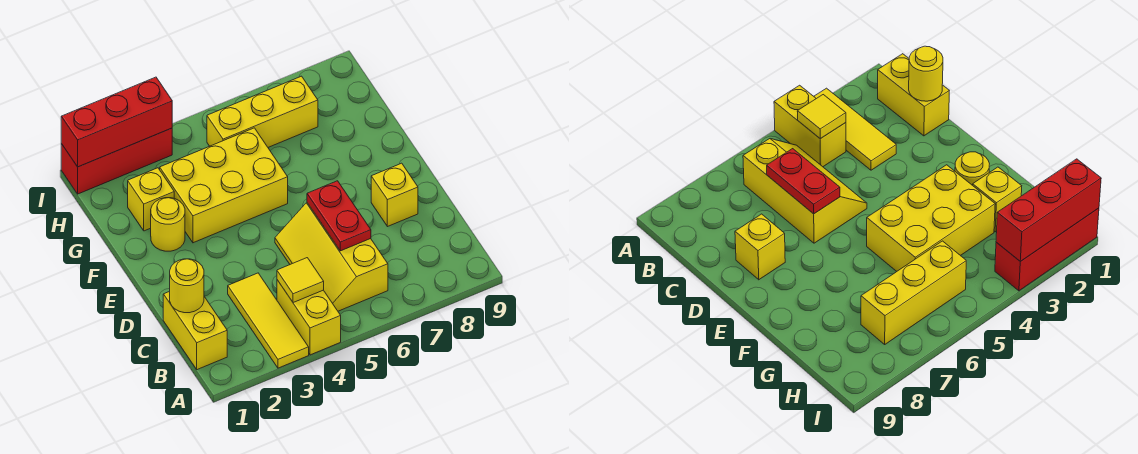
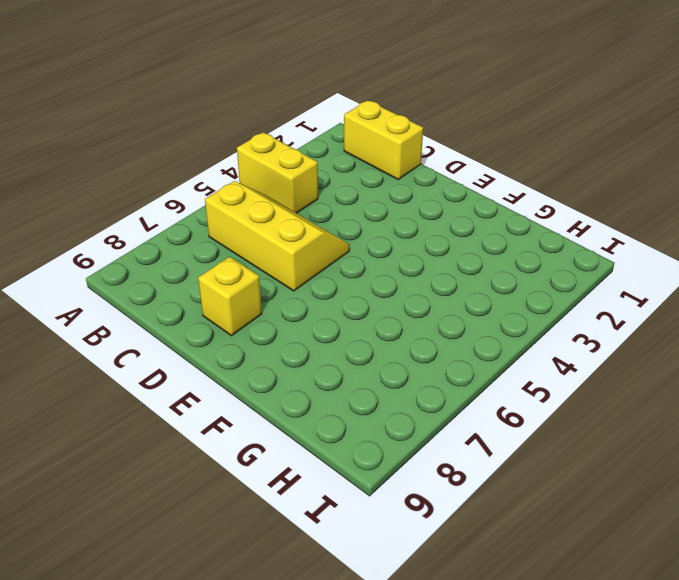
none -> yellow tile A3:C3 level 1
none -> yellow round brick F2 level 1
none -> yellow brick F3:G5 level 1

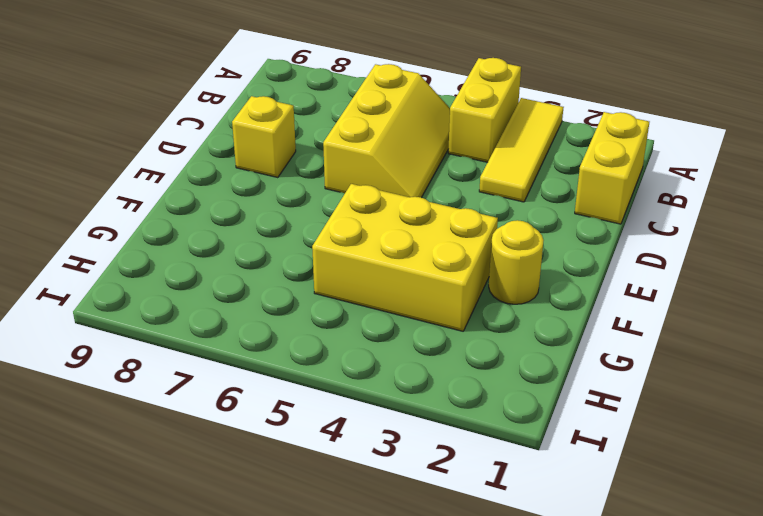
none -> yellow brick G2 level 1
none -> yellow brick H5:H7 level 1
none -> red brick I1:I3 level 1

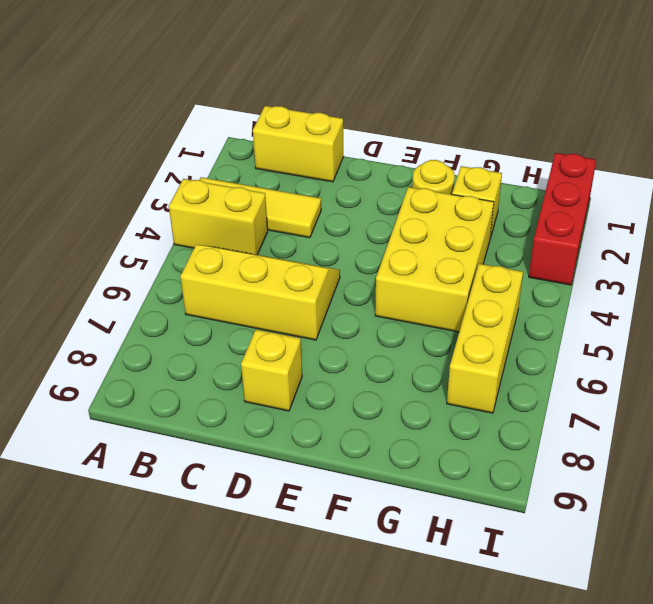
none -> yellow tile B4 level 2
none -> yellow round brick C1 level 2
none -> red plate C6:D6 level 2

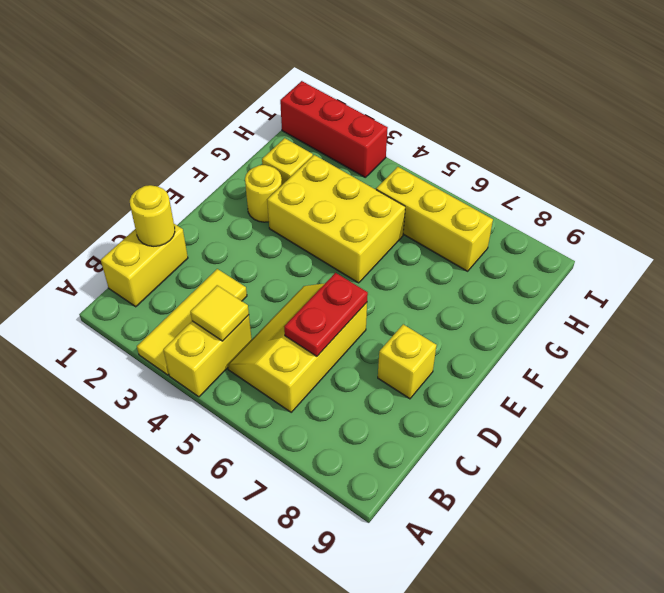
none -> red brick I1:I3 level 2

